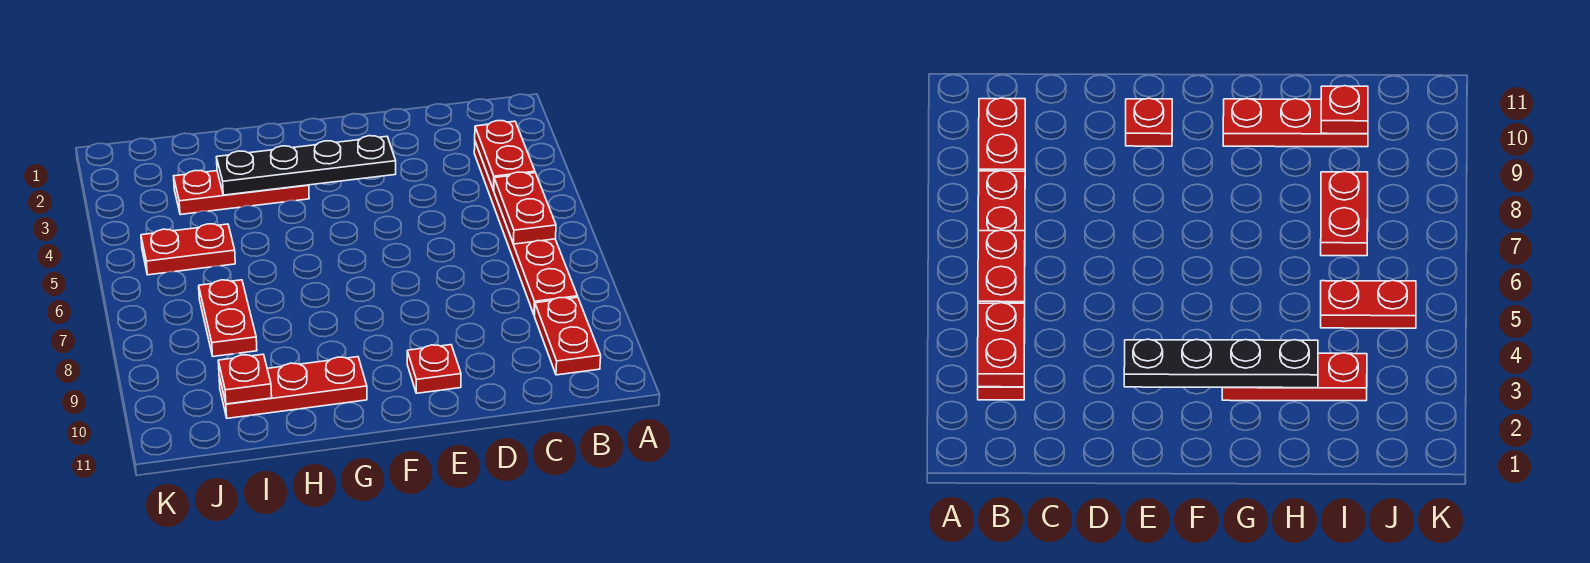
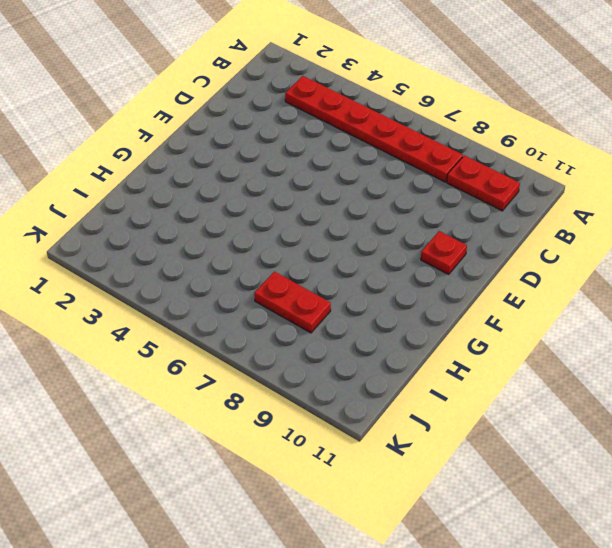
none -> red plate G3:I3 level 1
none -> red plate G10:I10 level 1

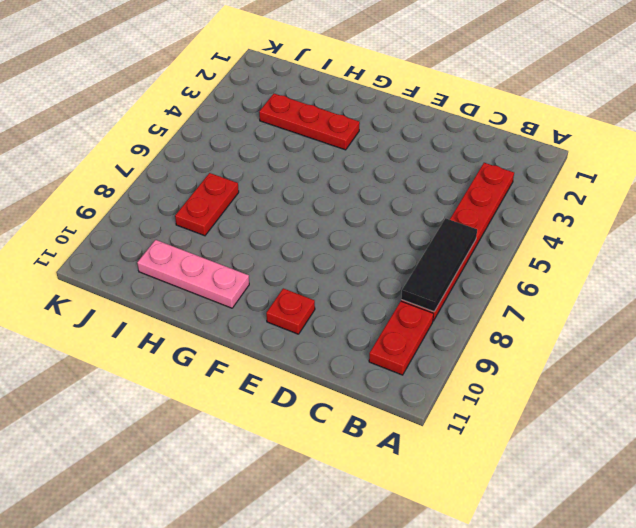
black tile B6:B8 level 2 -> red plate B5:B6 level 2
pink plate G10:I10 level 1 -> red plate G10:I10 level 1
none -> red plate I5:J5 level 1
none -> red plate B3:B4 level 2

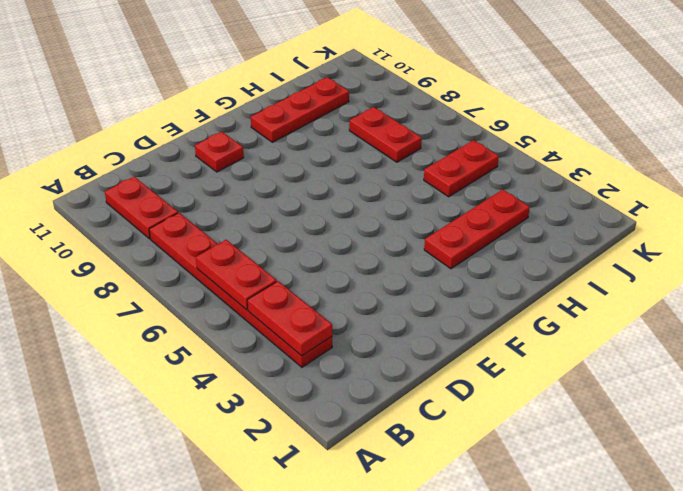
none -> black plate E3:H3 level 2
none -> red plate I10 level 2

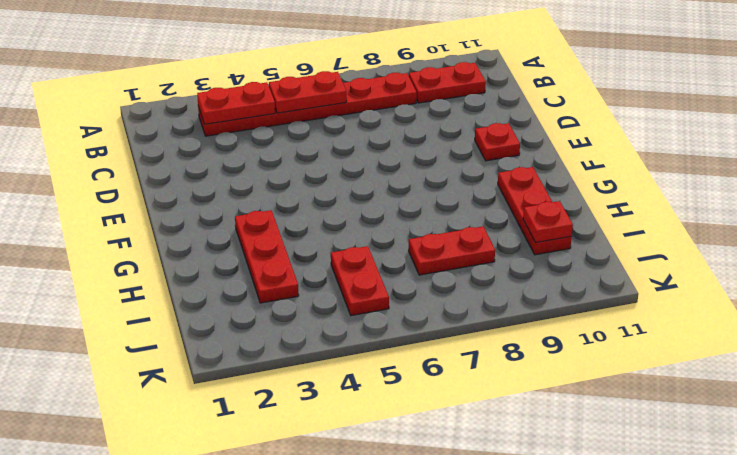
none -> black plate E3:H3 level 2

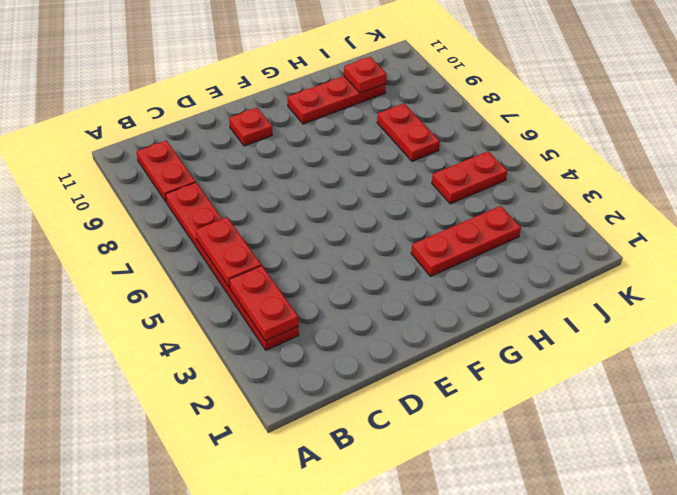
none -> black plate E3:H3 level 2

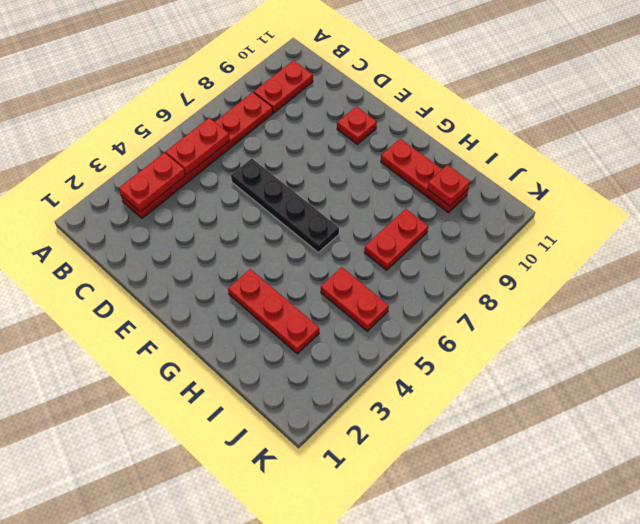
black plate D6:G6 level 1 -> black plate E3:H3 level 2

